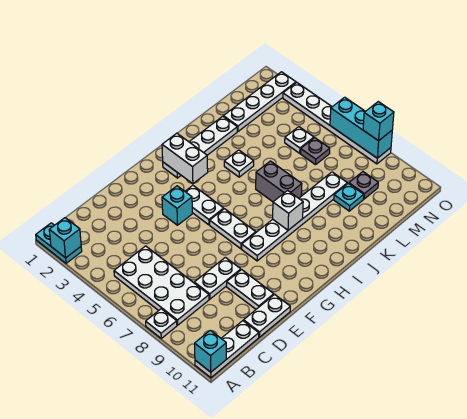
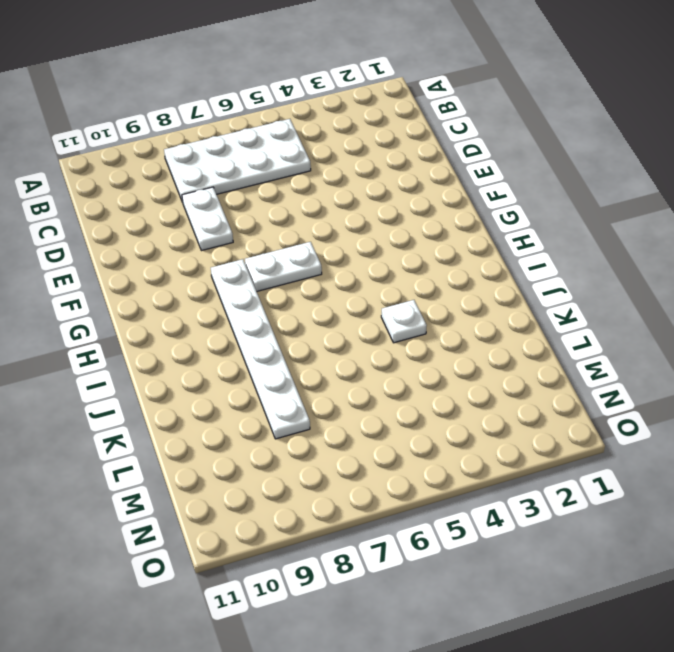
none -> cyan plate A1:A2 level 1
none -> white plate A8 level 1
none -> white plate A11:C11 level 1

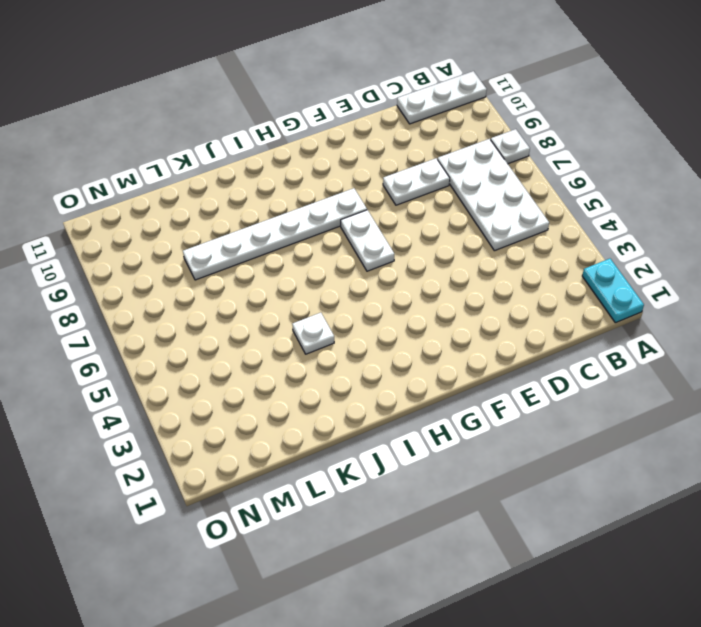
none -> white plate D11:E11 level 1
none -> white plate E9:E10 level 1
none -> cyan brick F4 level 1

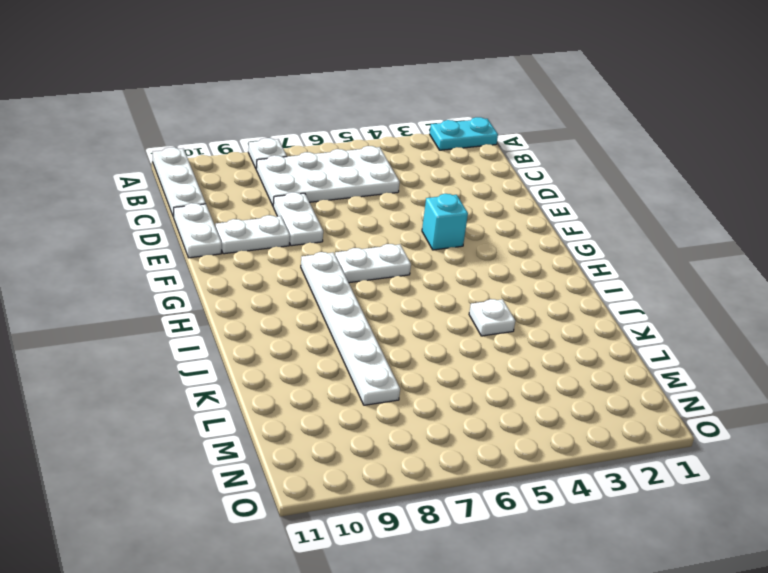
none -> white plate G4:G5 level 1
none -> white plate H2:K2 level 1
none -> grey brick J6:J7 level 1

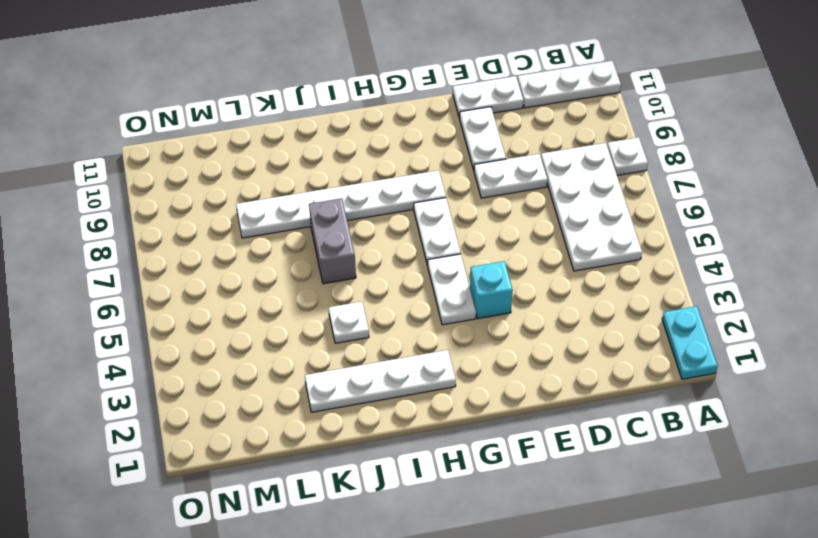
none -> white plate L2:O2 level 1
none -> cyan plate L9 level 1
none -> white plate M5 level 1

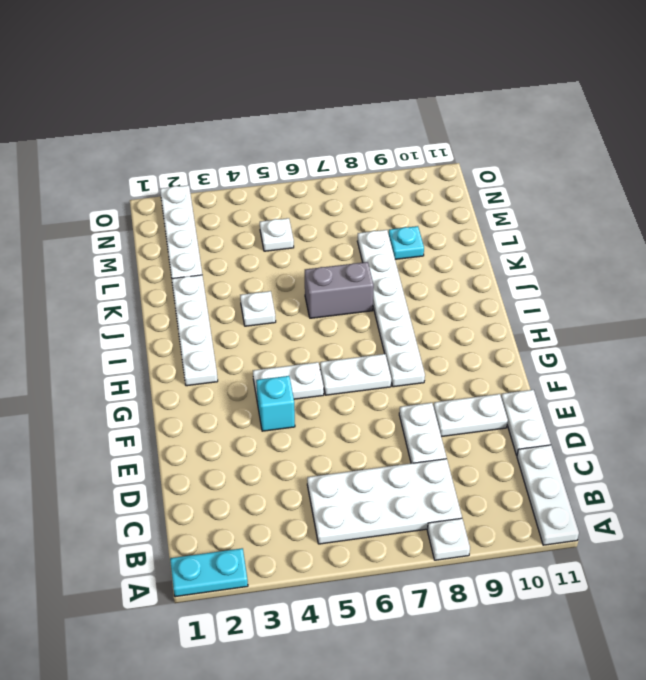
none -> grey plate M6 level 1
none -> grey plate M9 level 1
none -> white plate O3:O8 level 1

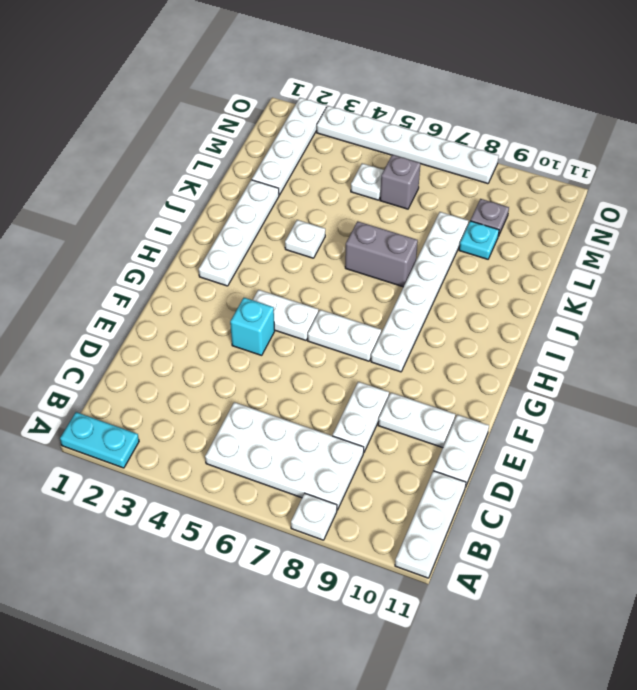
grey brick M6 level 1 -> grey plate M6 level 1
none -> cyan brick A2 level 2
none -> cyan brick A11 level 2
none -> white brick H2:H3 level 2

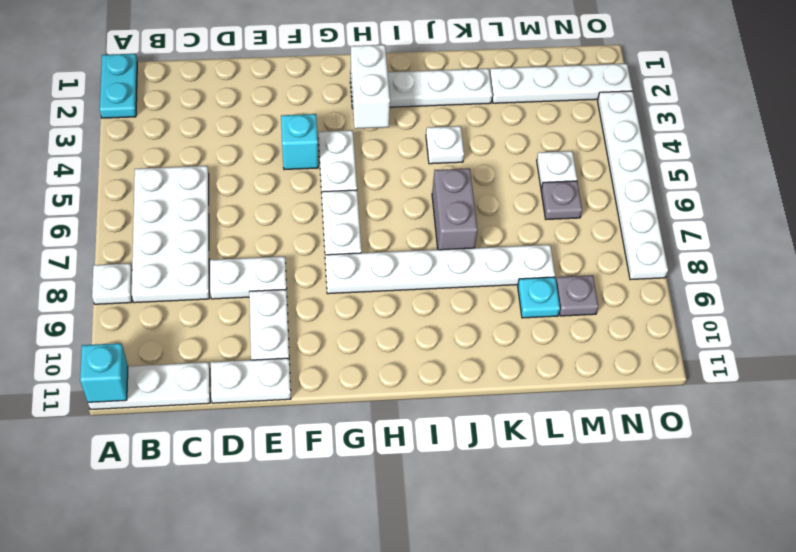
none -> cyan brick A2 level 2
none -> white brick I8 level 2
none -> cyan brick O6:O8 level 2

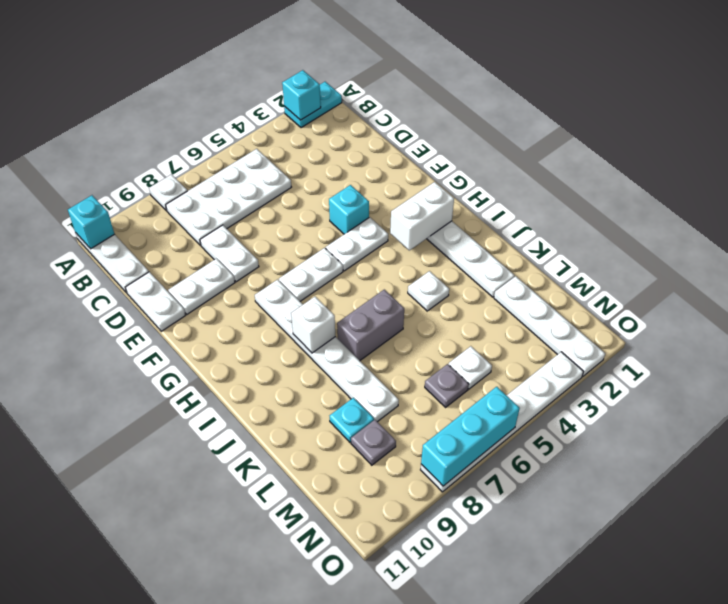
none -> cyan brick O8 level 3

